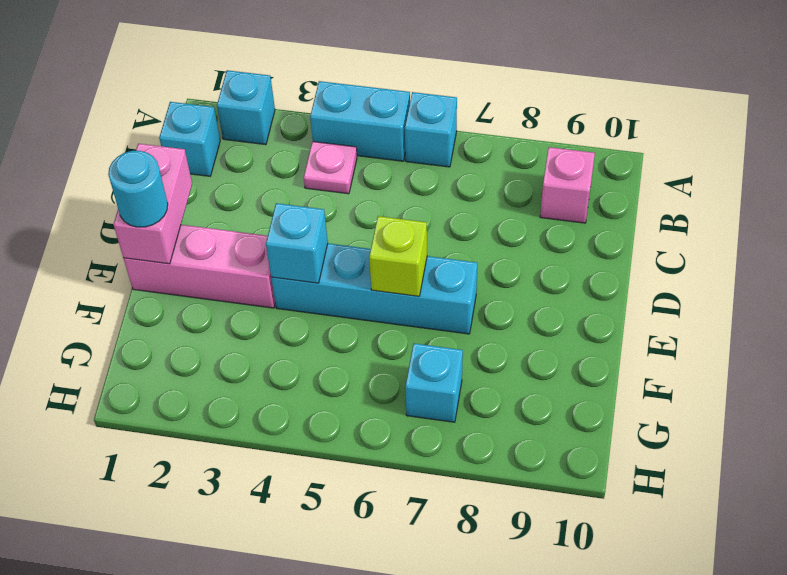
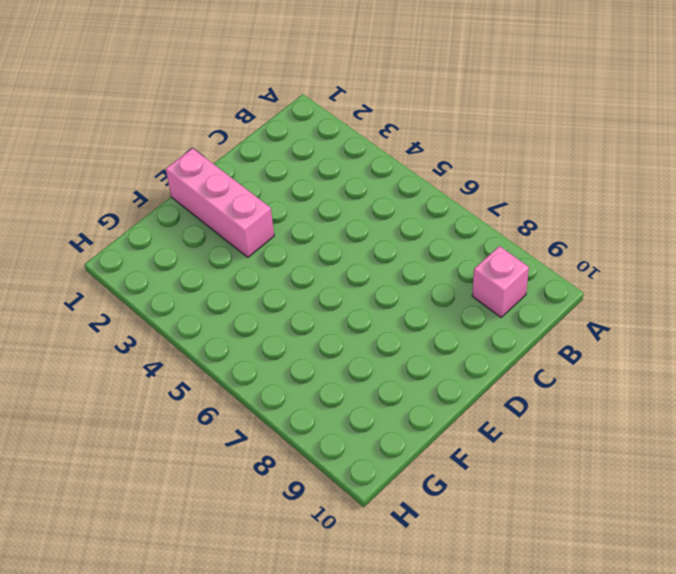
none -> cyan brick A2 level 1
none -> cyan brick A4:A5 level 1
none -> cyan brick A6 level 1

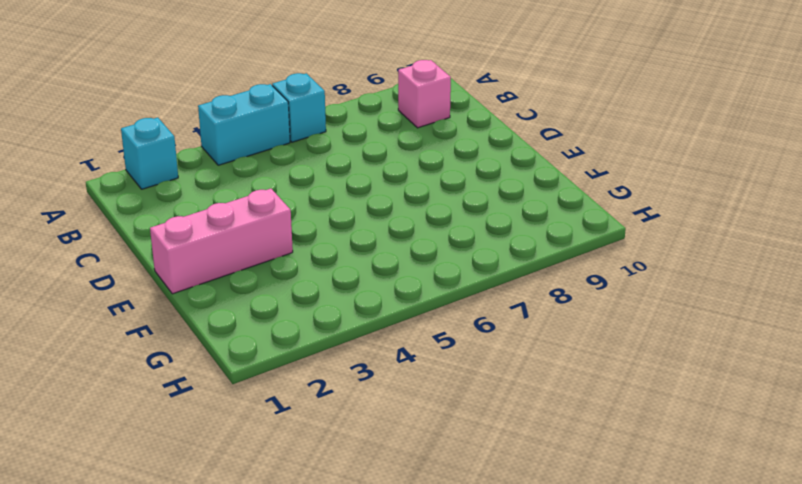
none -> cyan brick B1 level 1
none -> pink plate B4 level 1
none -> cyan brick E4:E7 level 1

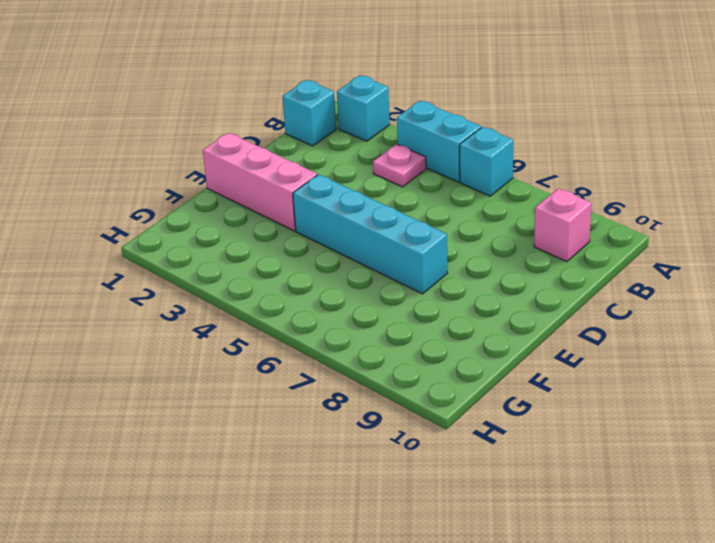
none -> cyan brick G7 level 1
none -> pink brick D1:E1 level 2
none -> cyan brick E4 level 2

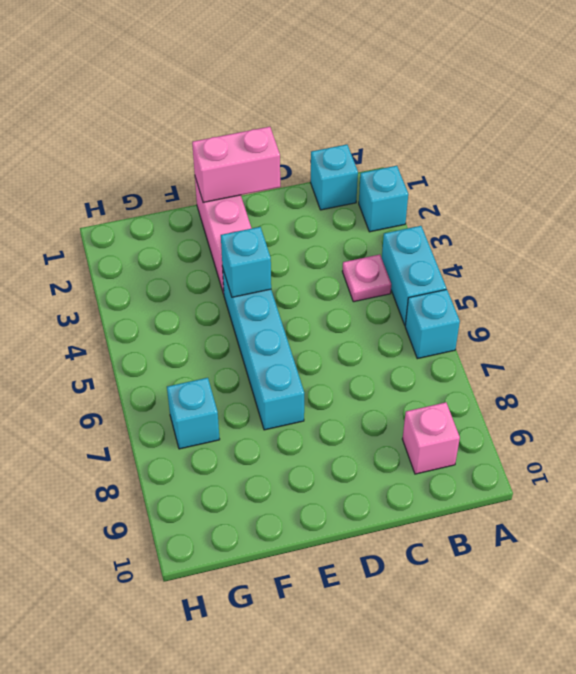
none -> lime brick E6 level 2
none -> cyan round brick E1 level 3

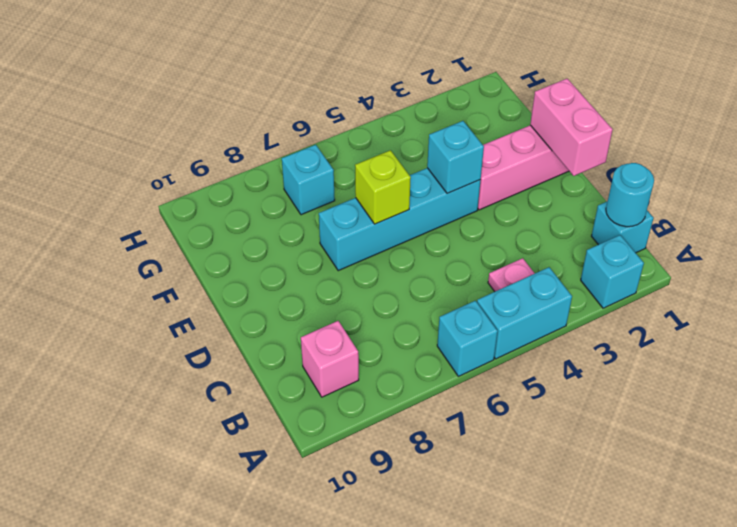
cyan round brick B1 level 2 -> cyan round brick E1 level 3

